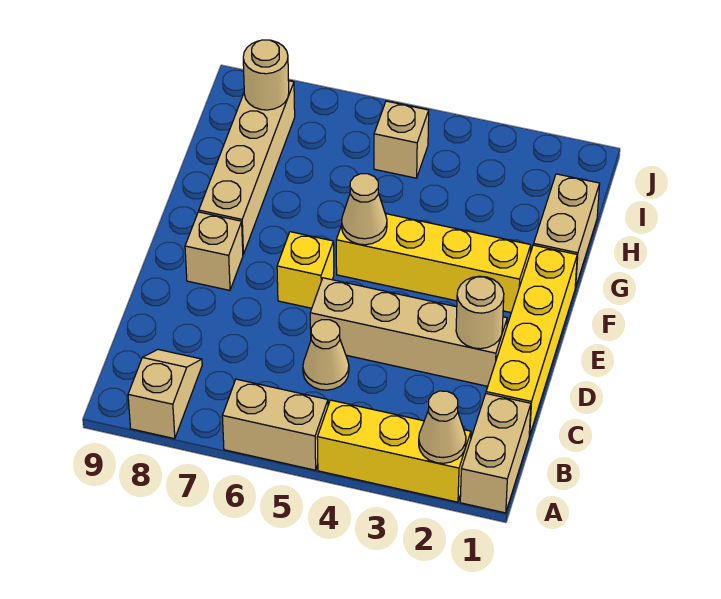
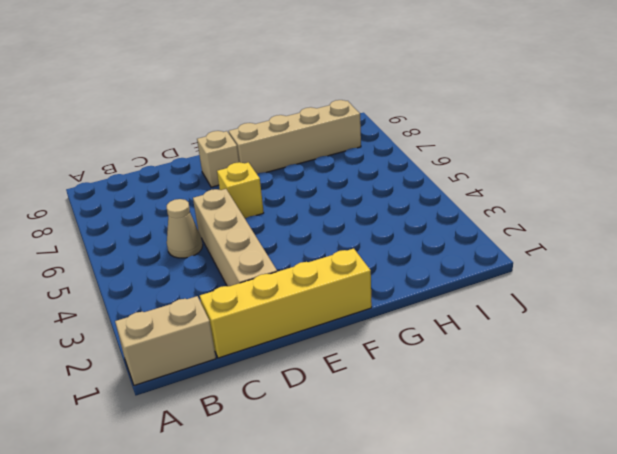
none -> yellow brick A2:A4 level 1
none -> tan brick A5:A6 level 1
none -> tan slope A8:B8 level 1 top A

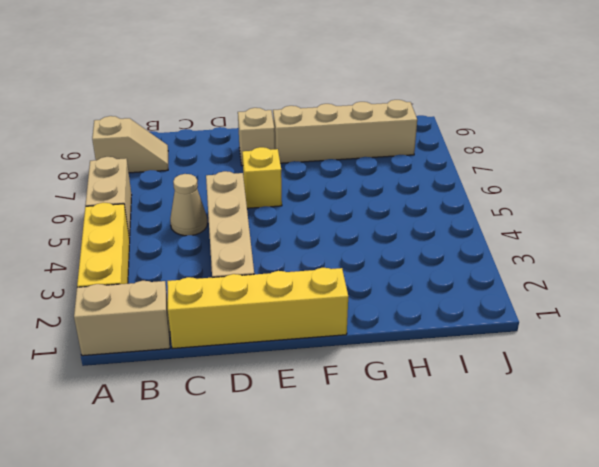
none -> yellow brick F2:F5 level 1
none -> tan brick G1:H1 level 1
none -> tan brick I5 level 1

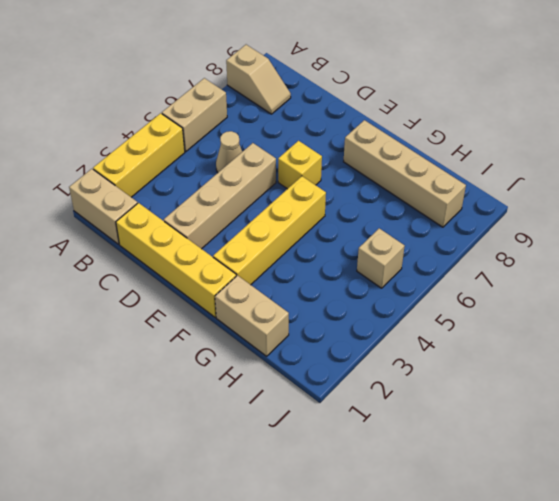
none -> tan brick E8 level 1
none -> tan cone A2 level 2
none -> tan round brick D2 level 2

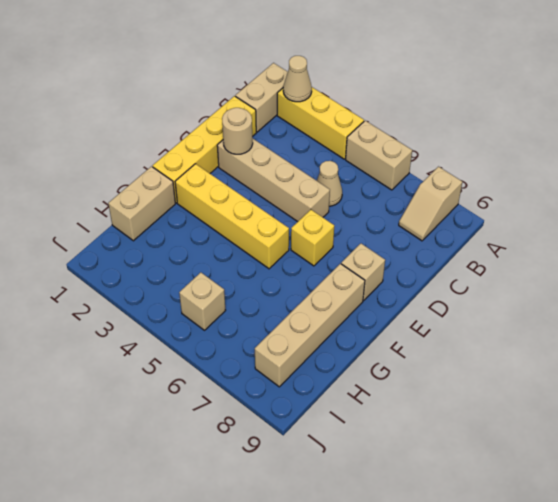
none -> tan cone F5 level 2
none -> tan round brick I8 level 2

